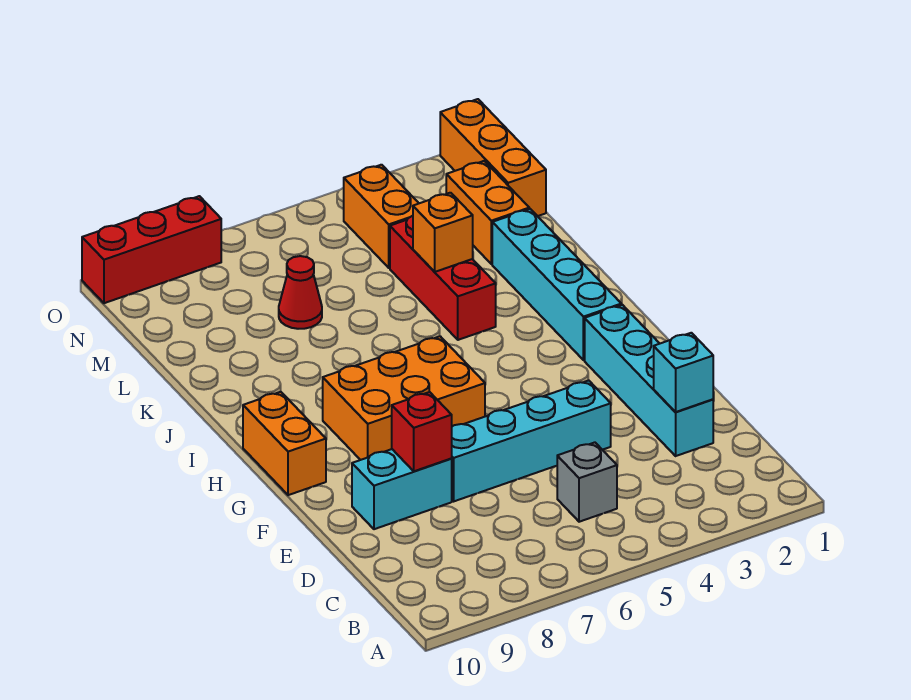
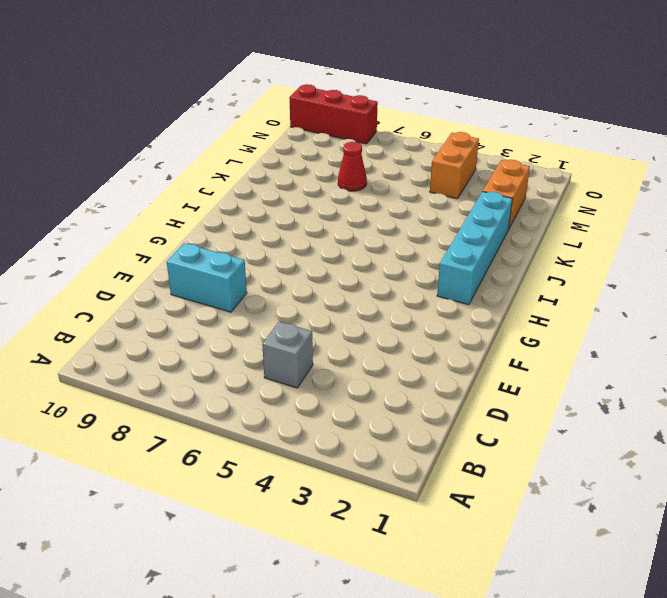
none -> cyan brick D2:G2 level 1
none -> cyan brick E4:E7 level 1
none -> orange brick G6:H8 level 1

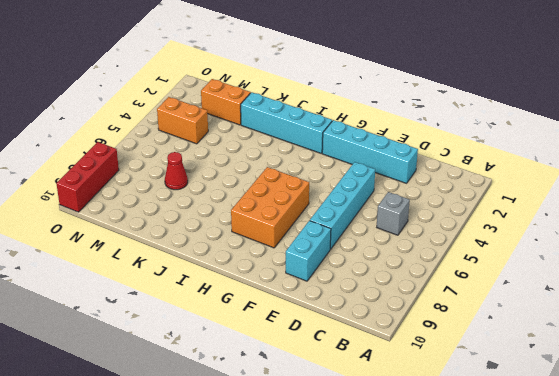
none -> orange brick G10:H10 level 1
none -> red brick J4:L4 level 1
none -> orange brick M1:O1 level 1

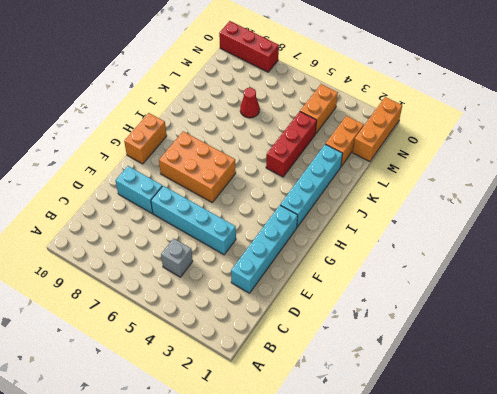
none -> cyan brick D2 level 2
none -> red brick E8 level 2
none -> orange brick K4 level 2

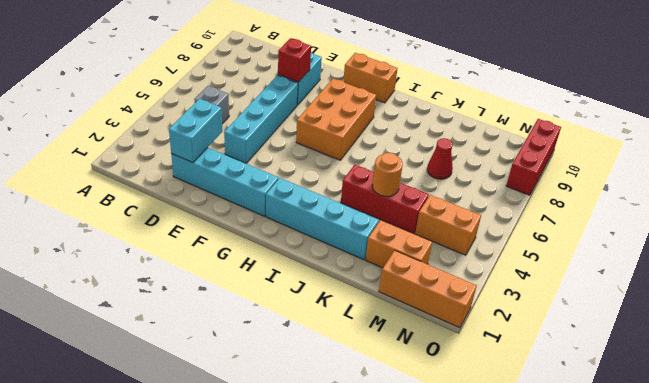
cyan brick D2:D3 level 2 -> cyan brick D2 level 2
orange round brick K4 level 2 -> orange brick K4 level 2

